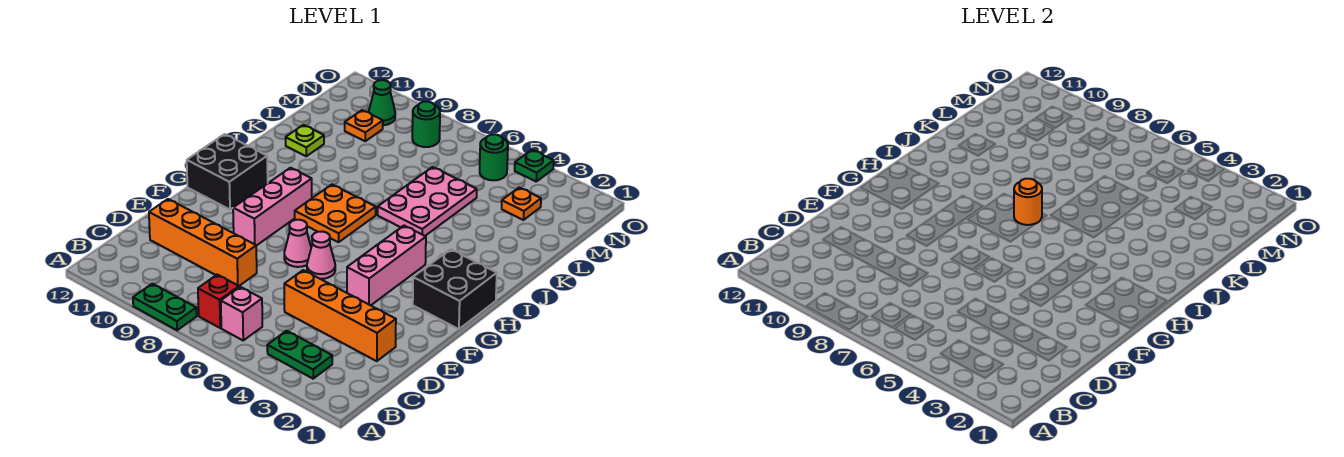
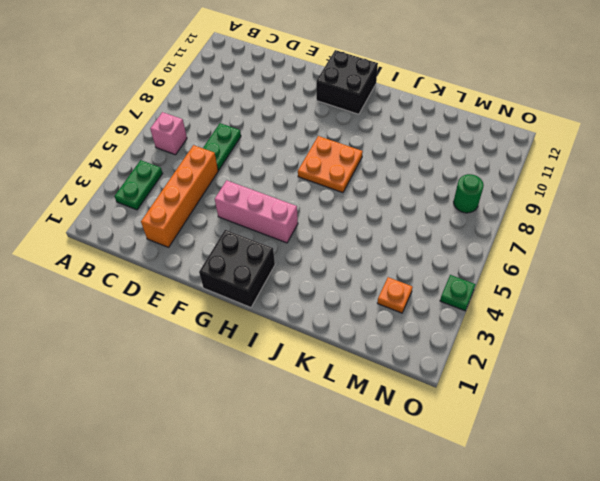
green plate D6:D7 level 1 -> green plate A8:A9 level 1
none -> red brick B7 level 1
none -> orange brick D8:D11 level 1
none -> pink cone F6 level 1

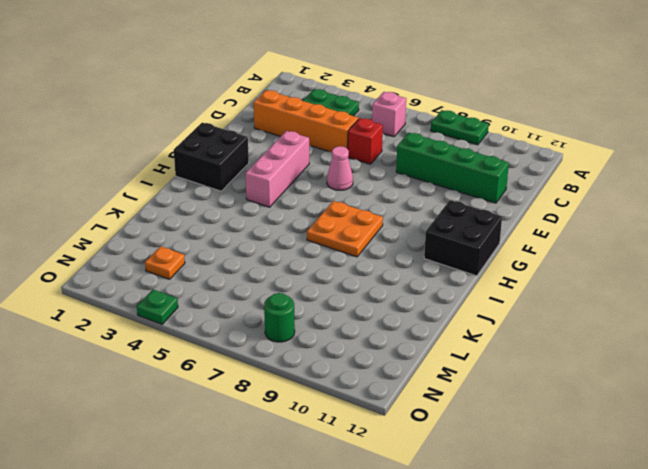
red brick D6 level 1 -> red brick B7 level 1
green brick D8:D11 level 1 -> orange brick D8:D11 level 1
none -> pink cone F7 level 1
none -> pink brick F9:H9 level 1
none -> pink plate J5:L6 level 1

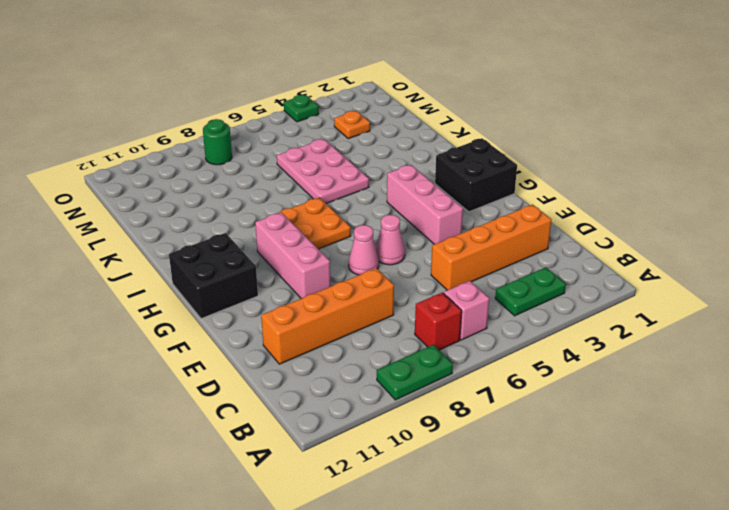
none -> lime plate K11 level 1
none -> orange plate M10 level 1
none -> green round brick N5 level 1

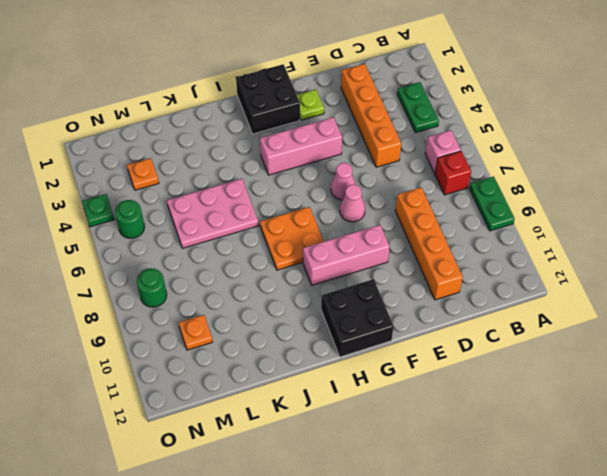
lime plate F2 level 1 -> lime plate K11 level 1
none -> green cone N10 level 1
none -> orange round brick I7 level 2

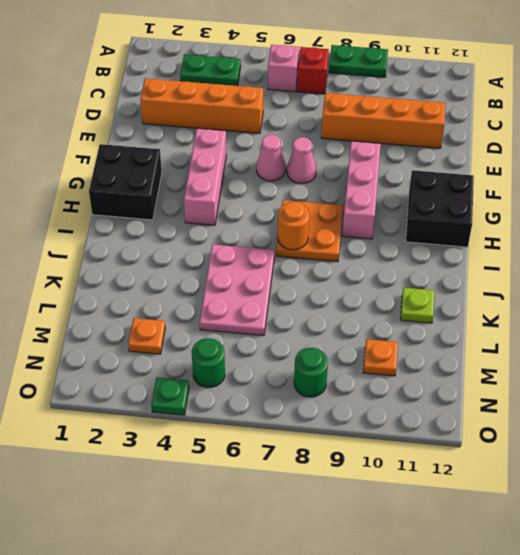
none -> green cone N10 level 1

